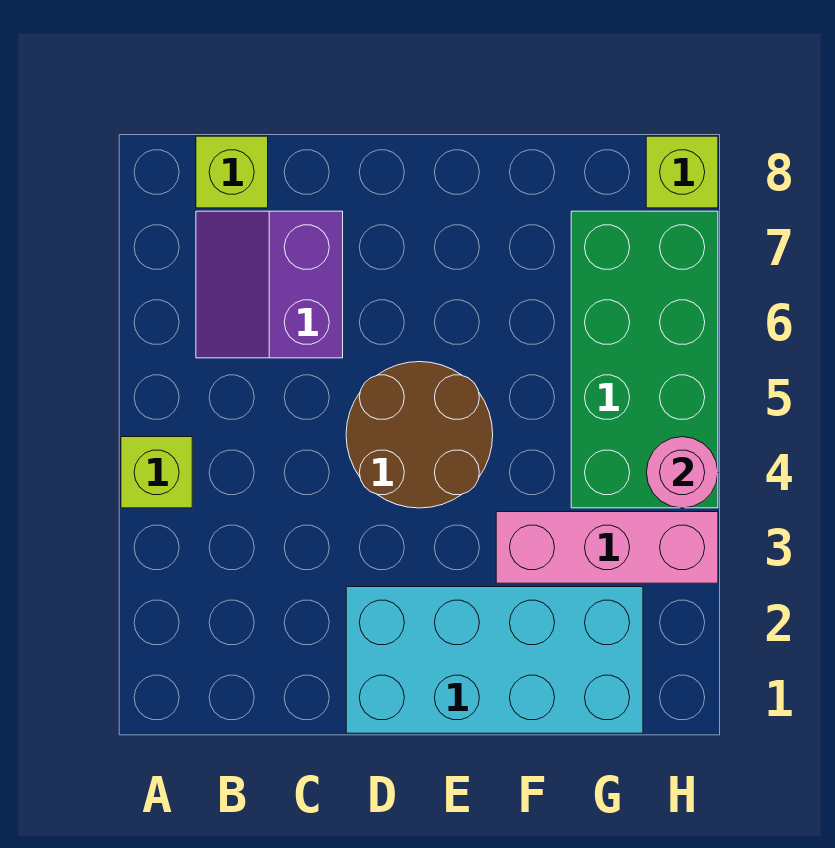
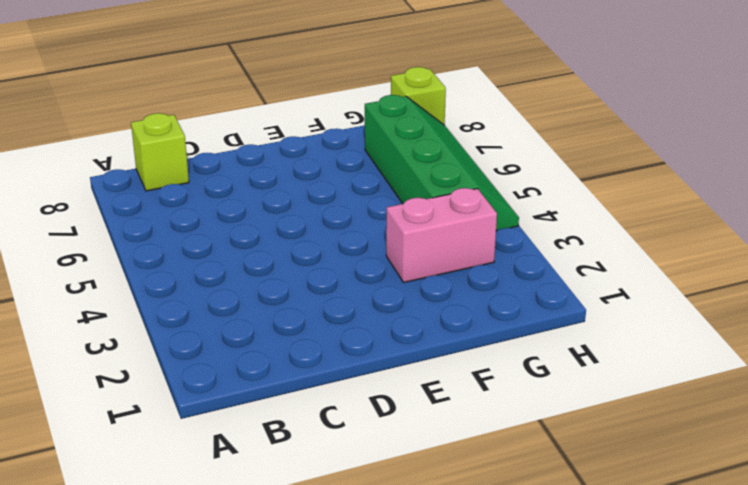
pink brick F3:G3 level 1 -> pink brick F3:H3 level 1
green slope G4:H7 level 1 top G -> green brick G4:H7 level 1
none -> lime brick A4 level 1
none -> purple slope B6:C7 level 1 top C

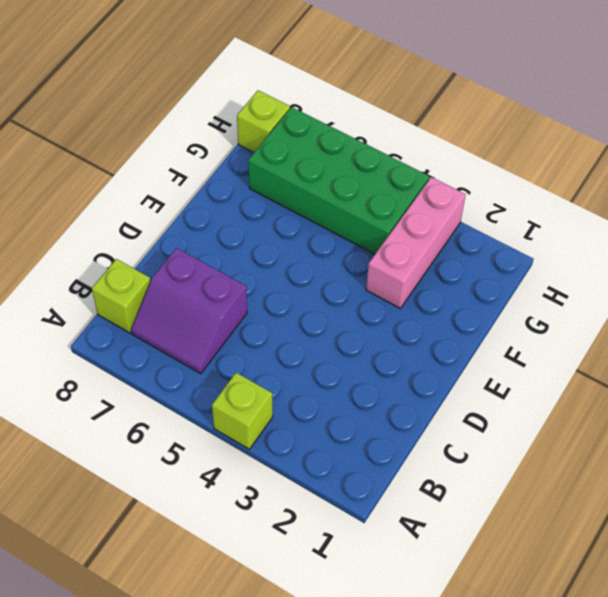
none -> cyan brick D1:G2 level 1
none -> brown round brick D4:E5 level 1

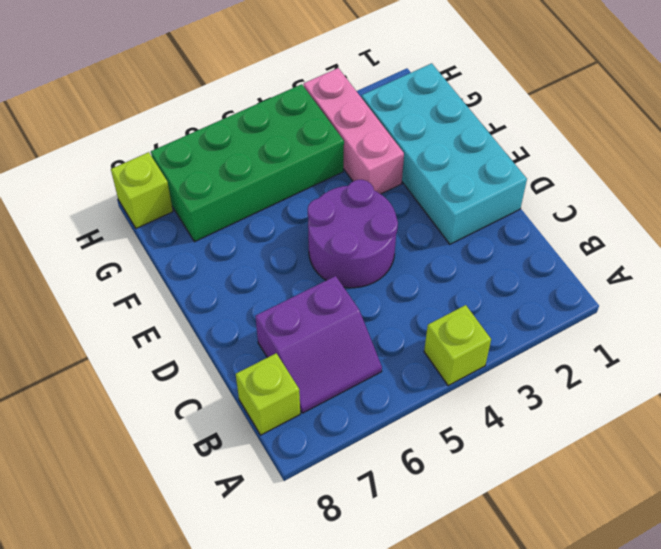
purple round brick D4:E5 level 1 -> brown round brick D4:E5 level 1
none -> pink round brick H4 level 2

